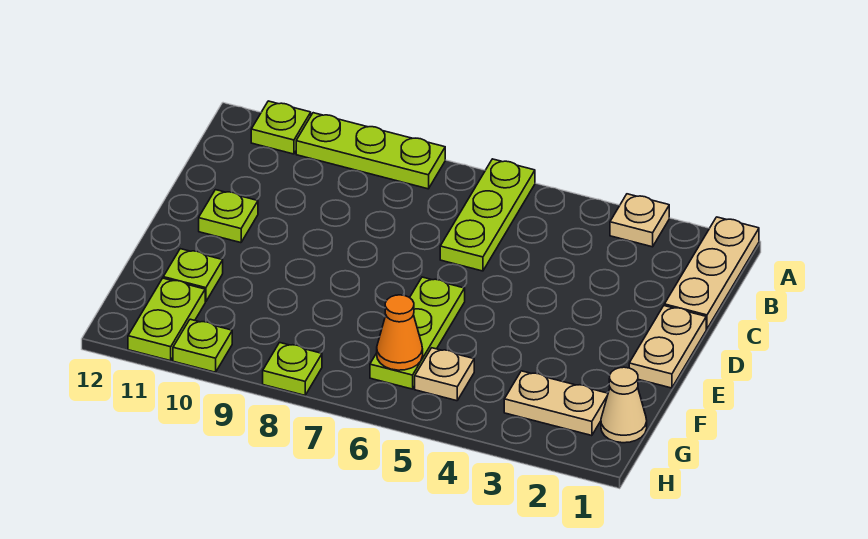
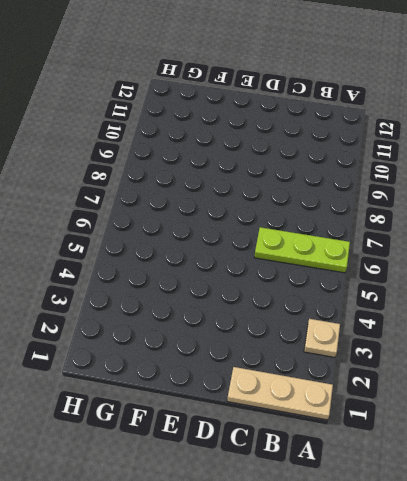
none -> lime plate A8:A10 level 1
none -> lime plate A11 level 1
none -> tan plate D1:E1 level 1

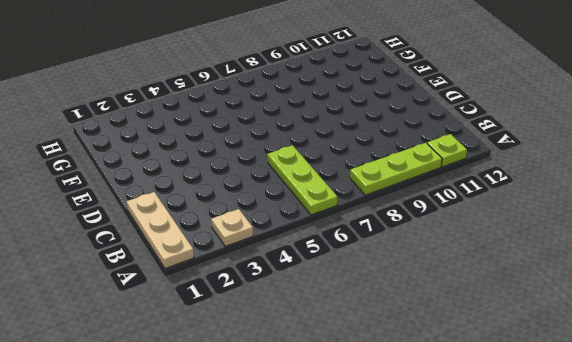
none -> tan plate D1:E1 level 1
none -> lime plate D11 level 1
none -> lime plate E6:G6 level 1

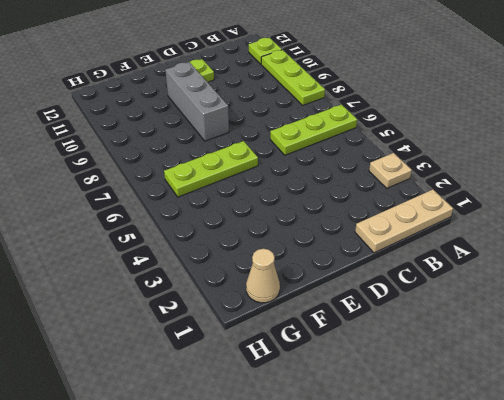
grey brick E8:E10 level 1 -> none
none -> tan plate D1:E1 level 1
none -> lime plate F11 level 1
none -> tan plate G2:G3 level 1

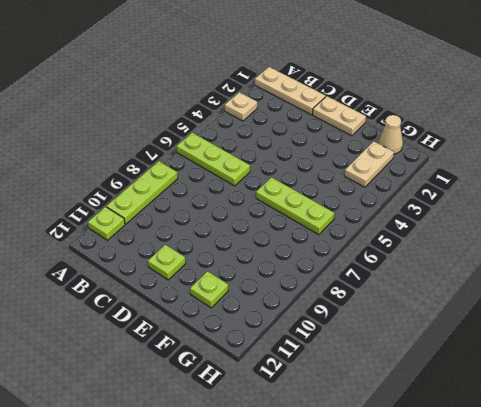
none -> tan plate G5 level 1
none -> lime plate G11:H11 level 1
none -> lime plate H8 level 1

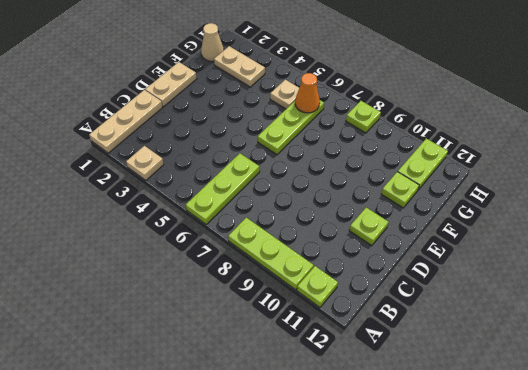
none -> lime plate H10 level 1

